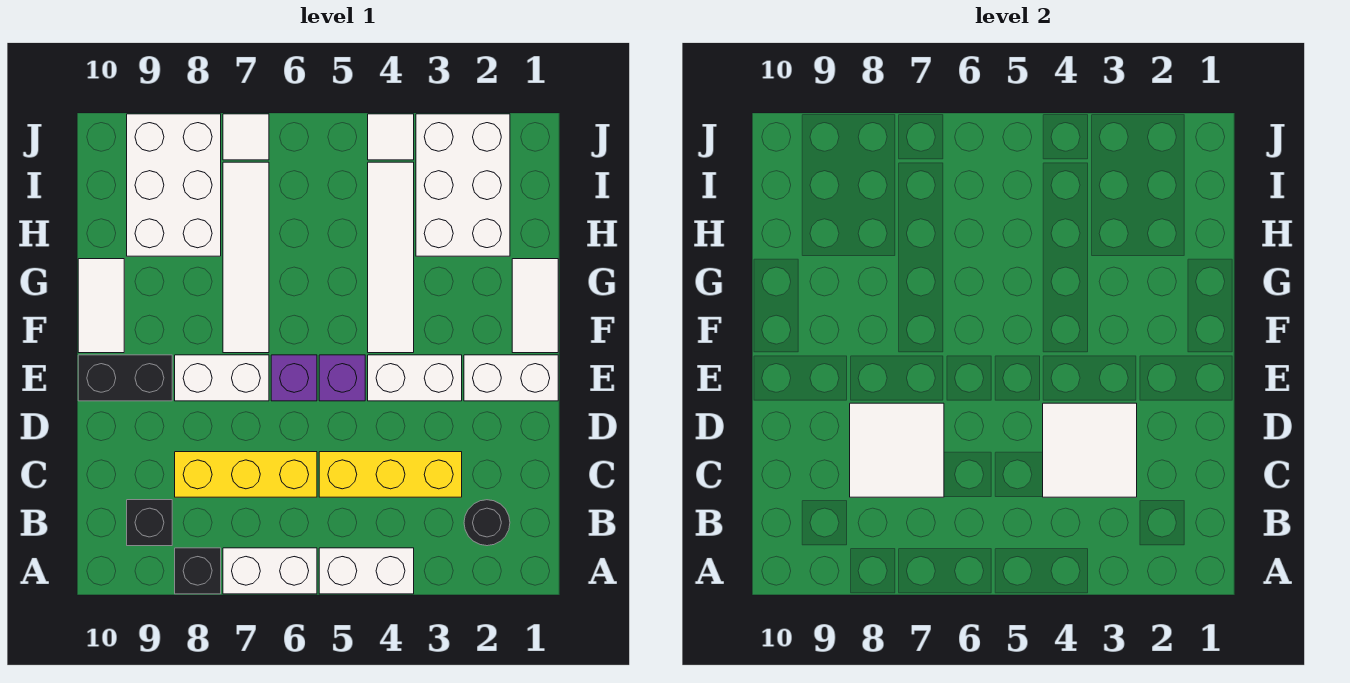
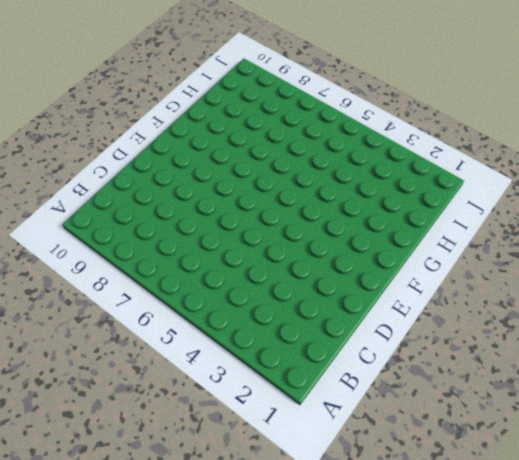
none -> white brick A4:A5 level 1
none -> white brick A6:A7 level 1
none -> black brick A8 level 1

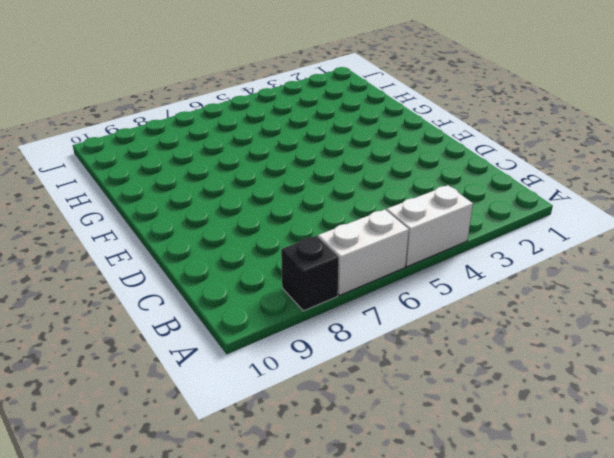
none -> black round brick B2 level 1
none -> black brick B9 level 1
none -> yellow brick C3:C5 level 1

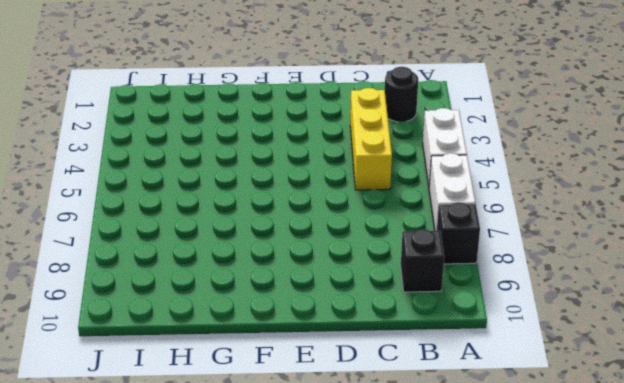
none -> yellow brick C6:C8 level 1
none -> white brick E1:E2 level 1
none -> white brick E3:E4 level 1

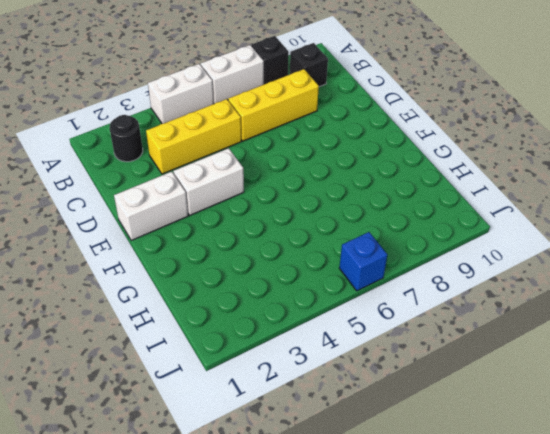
blue brick J6 level 1 -> none
none -> purple brick E5 level 1
none -> purple brick E6 level 1
none -> white brick E7:E8 level 1

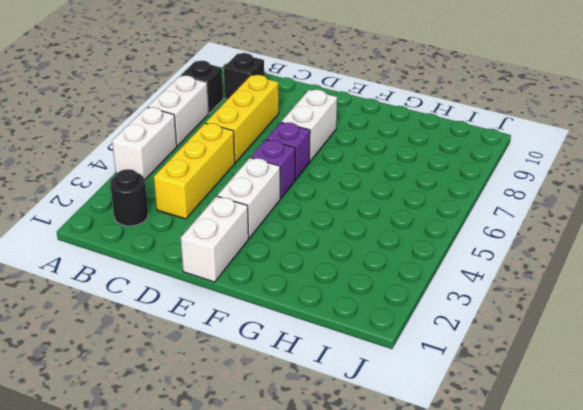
none -> black brick E9:E10 level 1
none -> white tile F1:G1 level 1
none -> white tile F4:I4 level 1

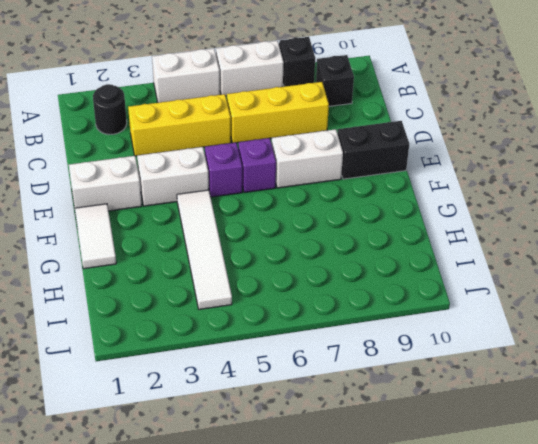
none -> white tile F7:I7 level 1
none -> white tile F10:G10 level 1
none -> white brick H2:J3 level 1

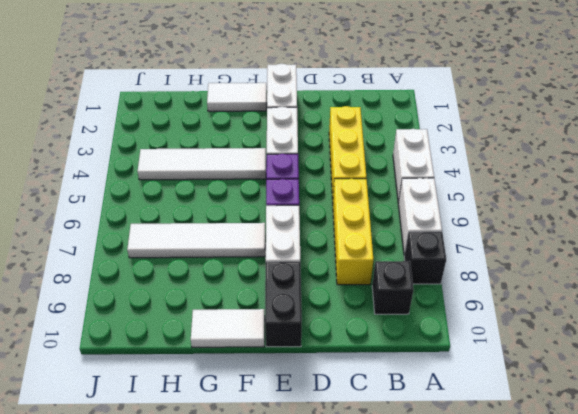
none -> black round brick B2 level 1
none -> white brick H2:J3 level 1
none -> white brick H8:J9 level 1

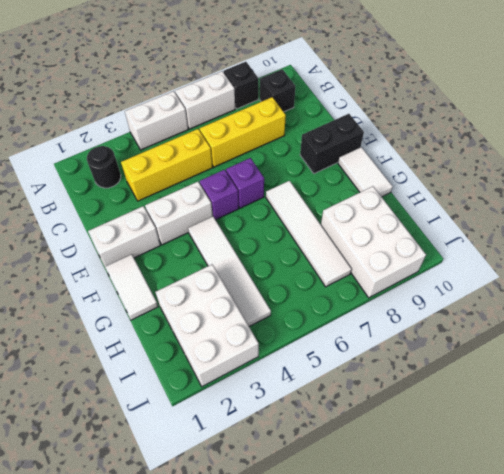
none -> white brick E7:E8 level 1
none -> white tile J4 level 1
none -> white tile J7 level 1

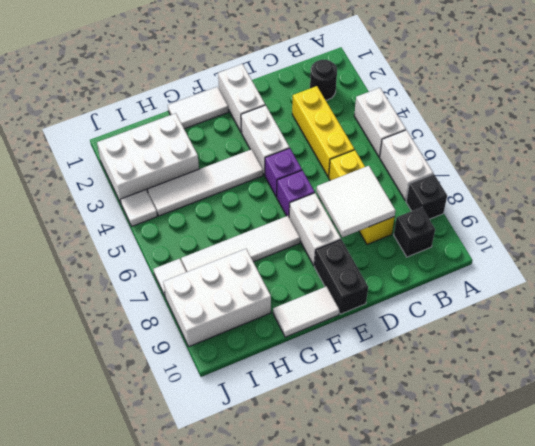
none -> white tile C3:D4 level 2

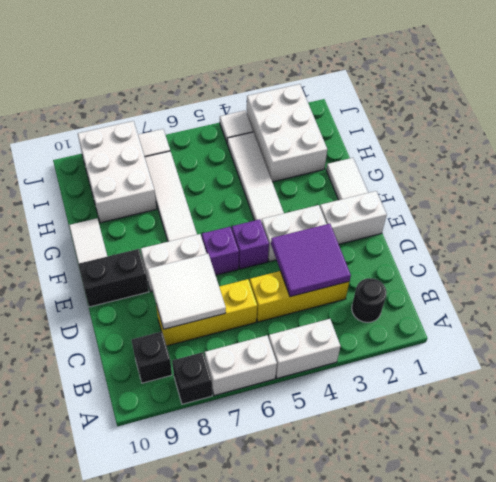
purple tile C3:D4 level 2 -> white tile C3:D4 level 2

